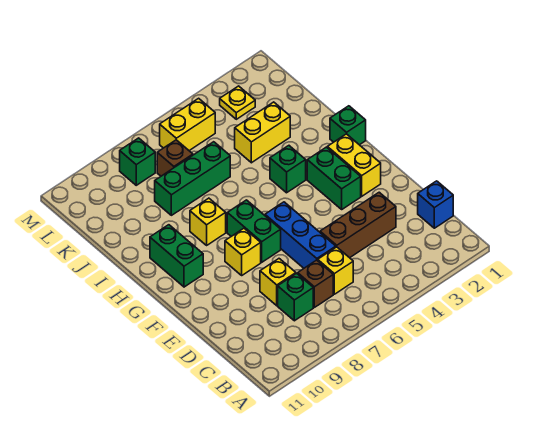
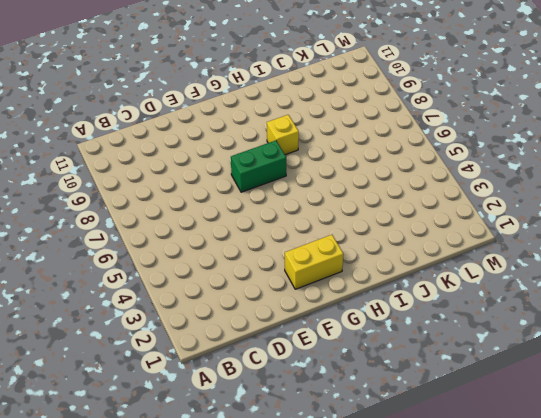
none -> blue brick C1 level 1
none -> yellow brick C6 level 1
none -> brown brick C7 level 1

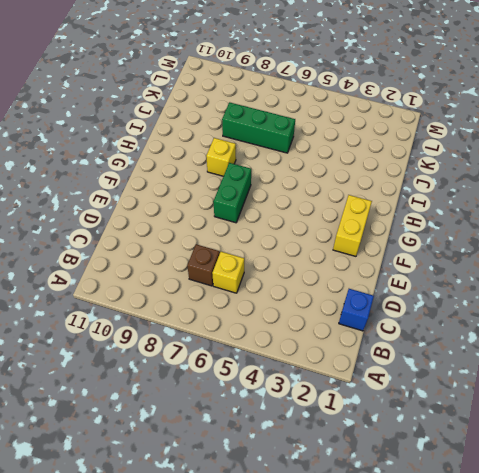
none -> green brick C8 level 1
none -> brown brick D3:D5 level 1
none -> blue brick D6:F6 level 1

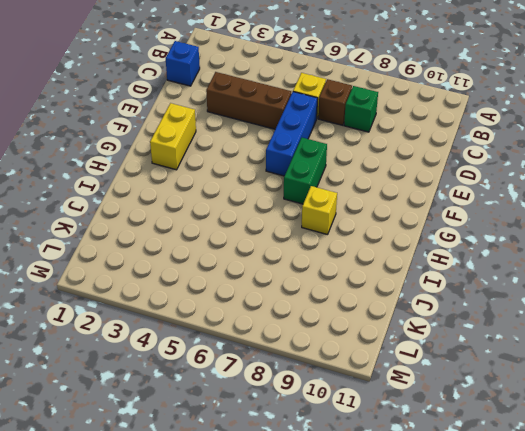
none -> yellow brick D8 level 1
none -> green brick F3:G3 level 1
none -> yellow brick F8 level 1

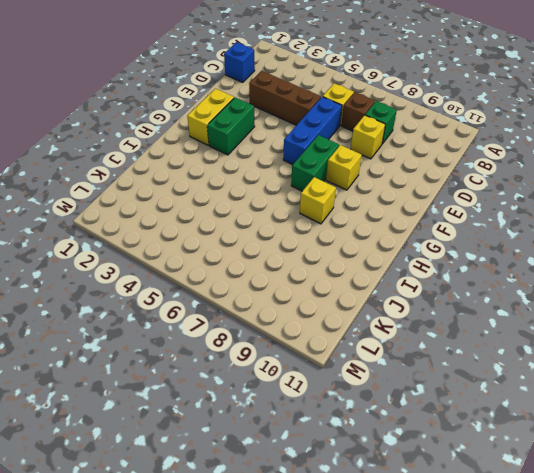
none -> green brick G10:H10 level 1
none -> green brick H1 level 1
none -> green brick H4 level 1

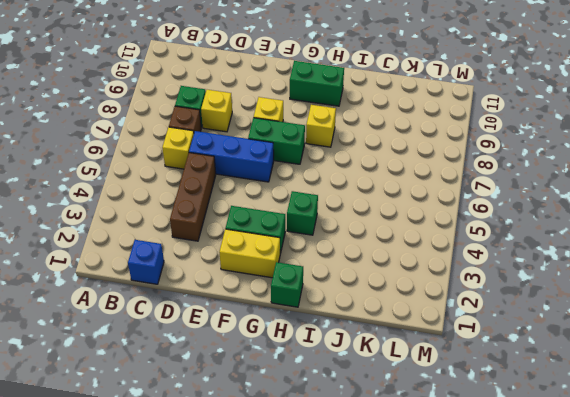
none -> yellow brick J3:J4 level 1
none -> green brick J6:J8 level 1
none -> brown brick K7 level 1

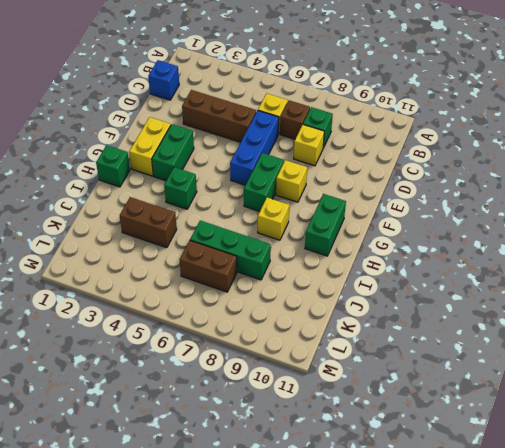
brown brick J3:J4 level 1 -> yellow brick J3:J4 level 1
brown brick K6:K7 level 1 -> brown brick K7 level 1
none -> yellow plate L3 level 1
none -> yellow brick L5:L6 level 1
none -> green brick L8 level 1

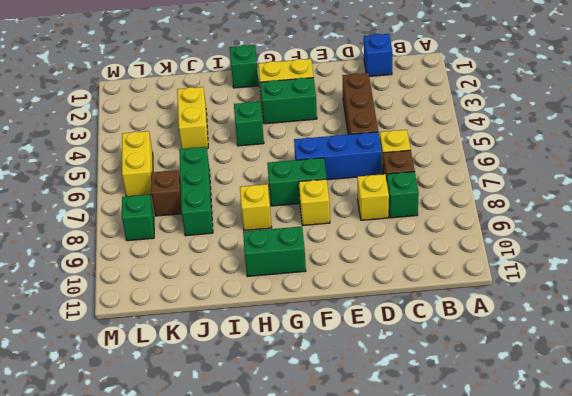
none -> yellow plate L3 level 1

